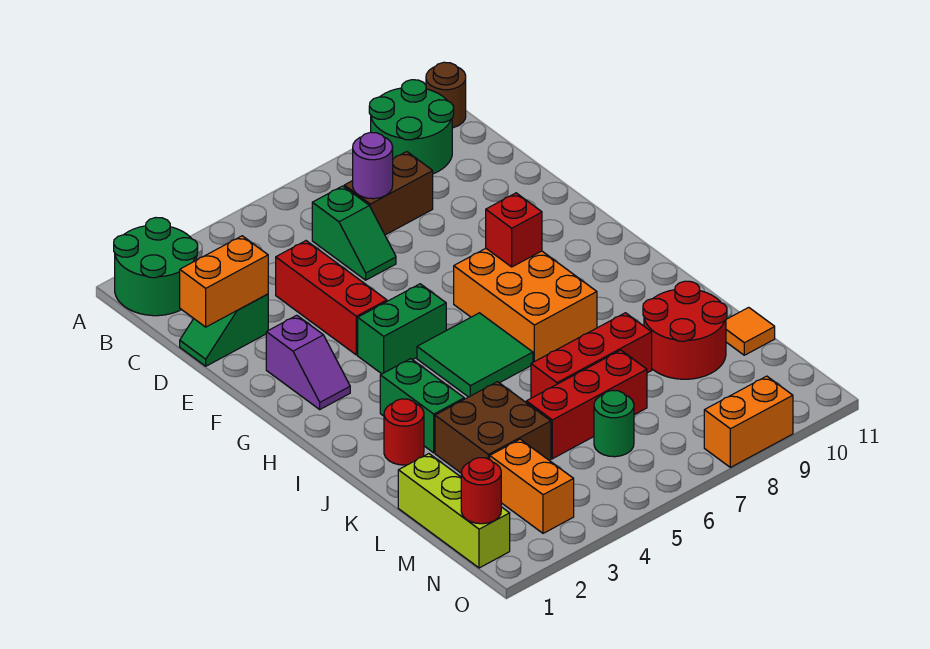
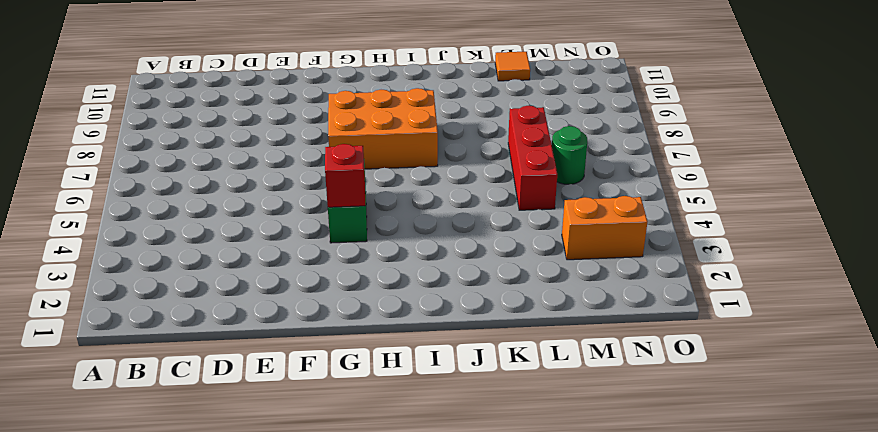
red brick G4 level 2 -> red brick G8 level 2
none -> green round brick A1:B2 level 1
none -> green round brick A9:B10 level 1
none -> brown round brick A11 level 1

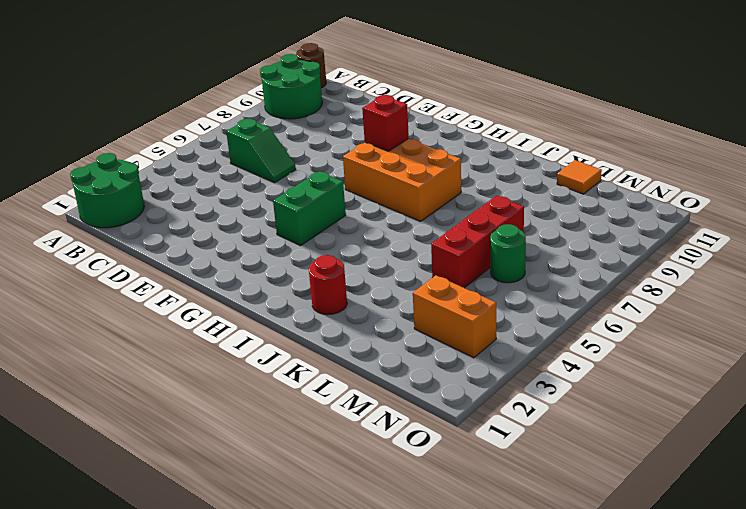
none -> brown brick C7:C8 level 1
none -> green slope D1:D2 level 1 top 2
none -> red brick D4:F4 level 1

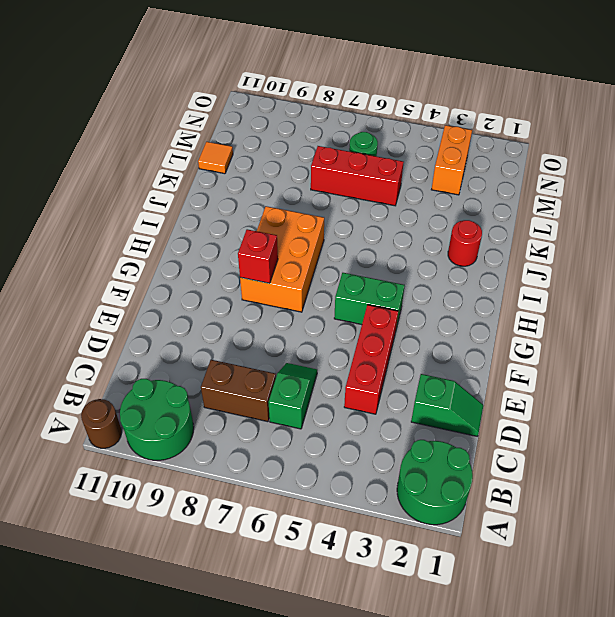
none -> purple slope F2:G2 level 1 top F
none -> green tile H5:I6 level 1
none -> green brick I3:J3 level 1

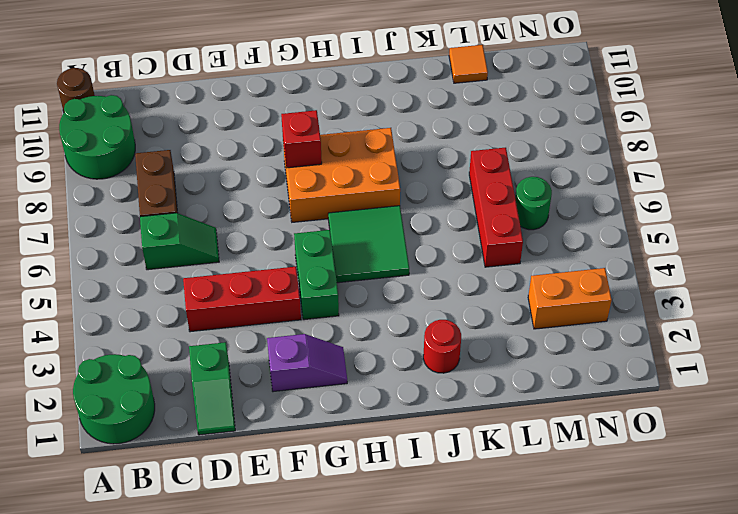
none -> green brick I3:J3 level 1
none -> brown brick K3:L4 level 1
none -> red brick K6:K8 level 1

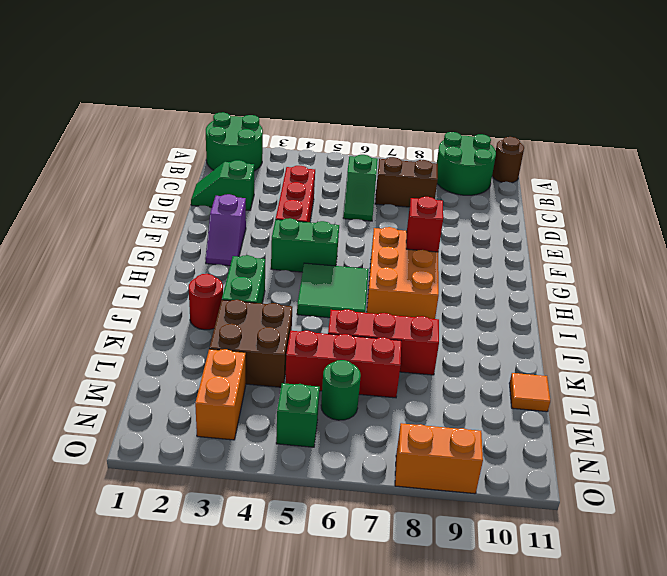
green brick N5 level 1 -> none
none -> red round brick K9:L10 level 1
none -> lime brick L1:N1 level 1
none -> purple round brick C7 level 2

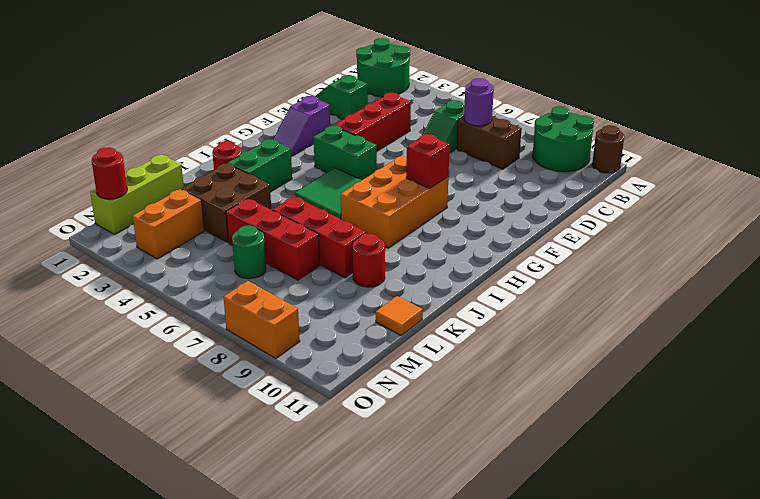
red round brick K9 level 1 -> red round brick K9:L10 level 1
none -> orange brick D1:D2 level 2

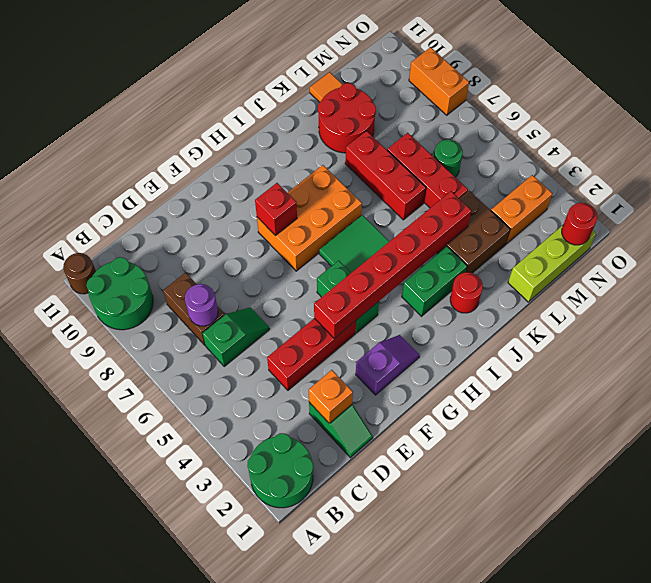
orange brick D2 level 2 -> orange brick D1:D2 level 2
red brick F4:K4 level 2 -> none

